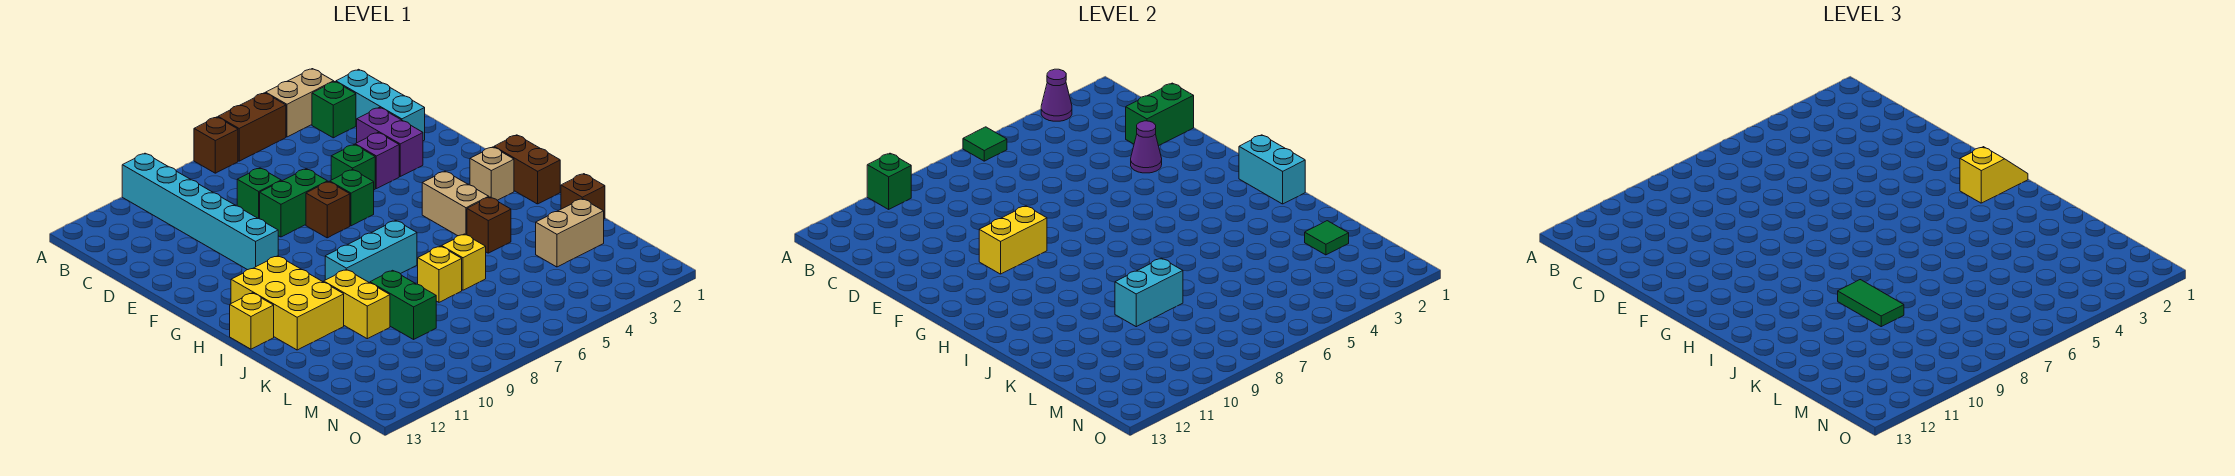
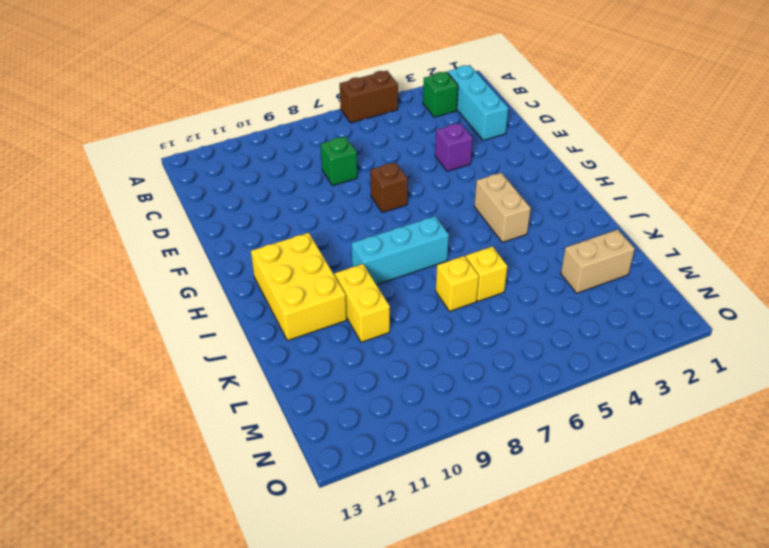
none -> tan brick A3:A4 level 1
none -> brown brick A7 level 1
none -> cyan brick A10:F10 level 1
none -> purple brick D3:E3 level 1

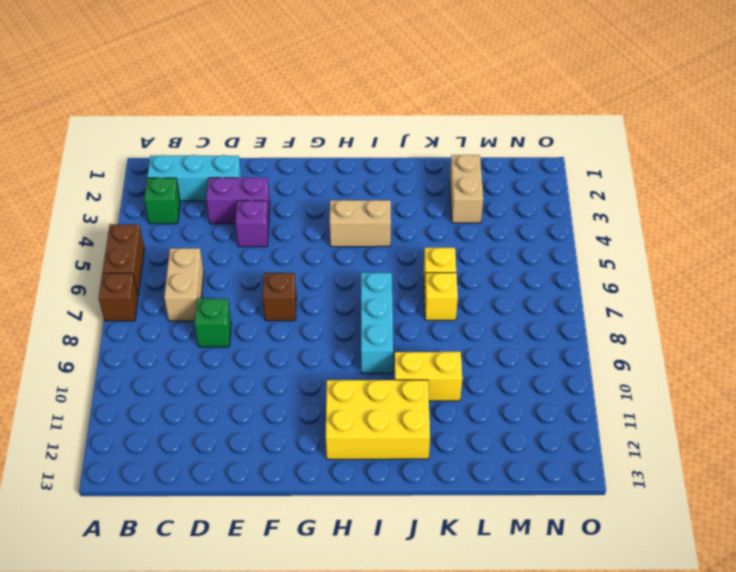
tan brick C6:C7 level 1 -> tan brick A3:A4 level 1
none -> cyan brick A10:F10 level 1
none -> green brick E5 level 1
none -> green brick E7:E8 level 1
none -> green brick F6 level 1

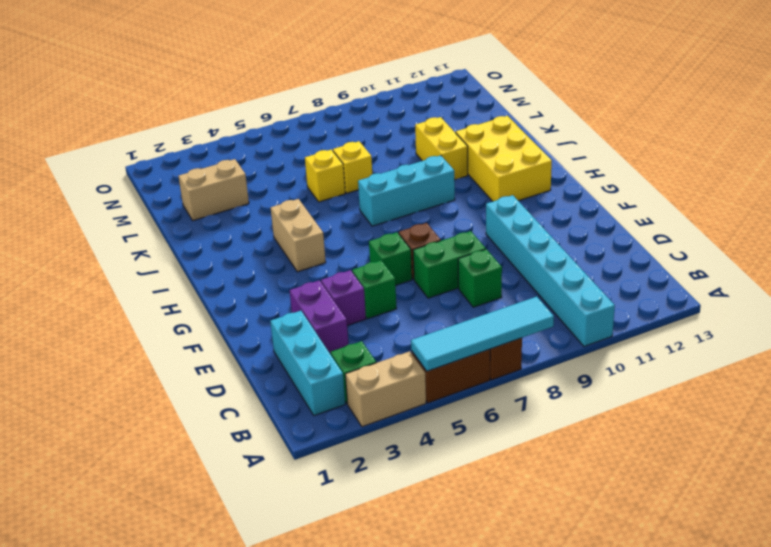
cyan tile A5:A8 level 2 -> green tile A6 level 2
none -> brown brick H1:I1 level 1
none -> tan brick H2 level 1
none -> yellow brick I13 level 1
none -> brown brick J4 level 1

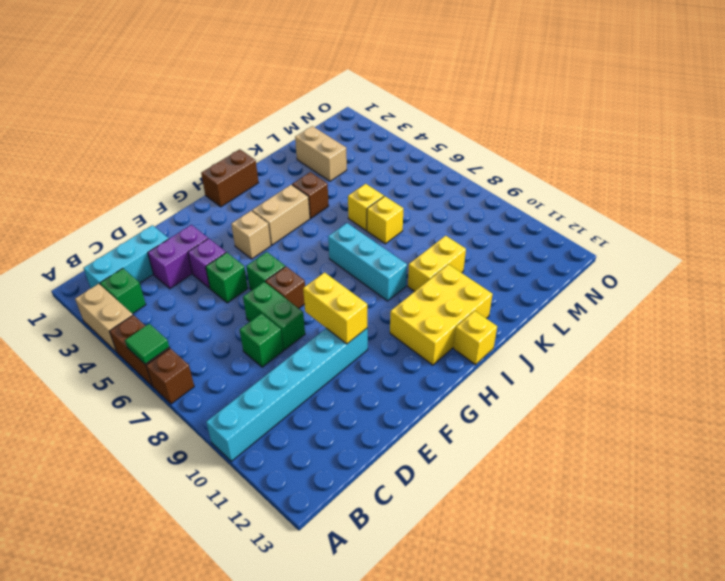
tan brick G4 level 1 -> tan brick H2 level 1
none -> brown brick K1 level 1
none -> green brick K9:L9 level 1
none -> purple cone A3 level 2
none -> green brick A10 level 2

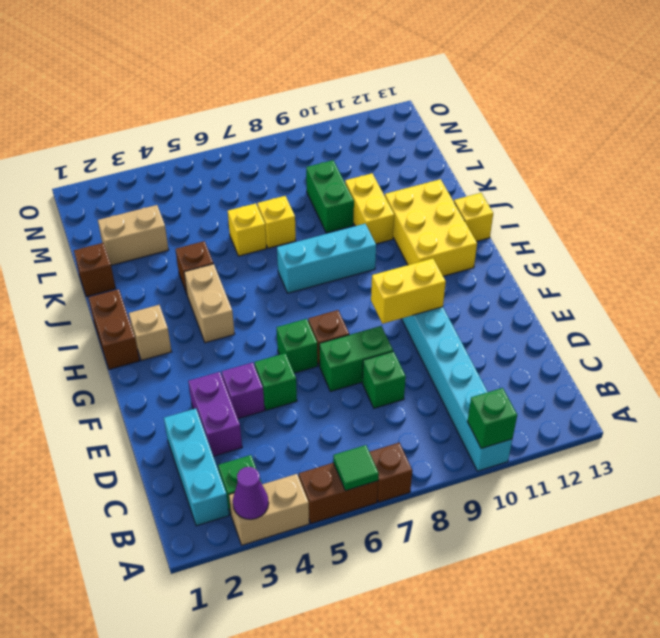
none -> green brick D1:D2 level 2
none -> purple cone E3 level 2
none -> cyan brick H1:I1 level 2
none -> cyan brick K8:K9 level 2

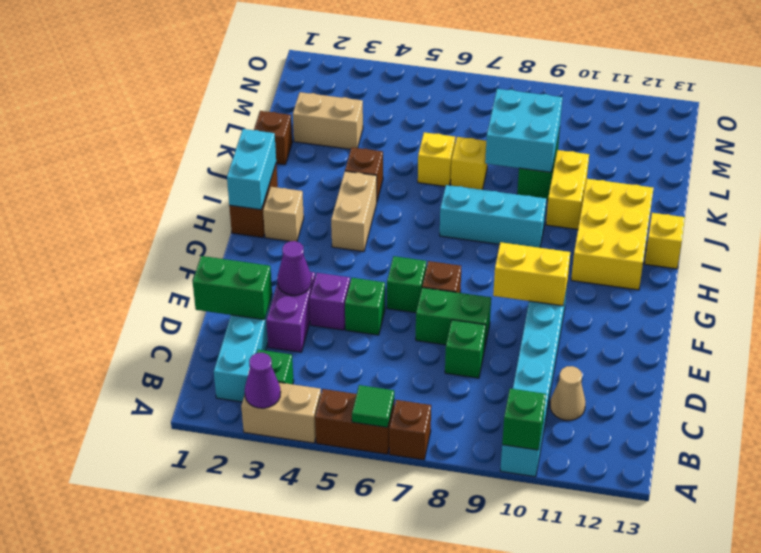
tan cone C11 level 1 -> none
cyan brick K8:L9 level 2 -> cyan brick K8:K9 level 2
none -> green tile L2 level 2
none -> yellow slope H1:H2 level 3 top 2
none -> green tile J9:K9 level 3

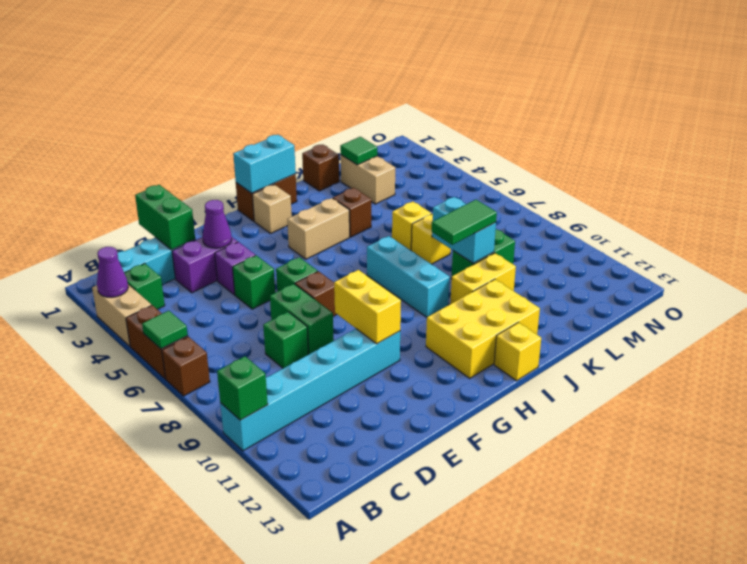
none -> yellow slope H1:H2 level 3 top 2

